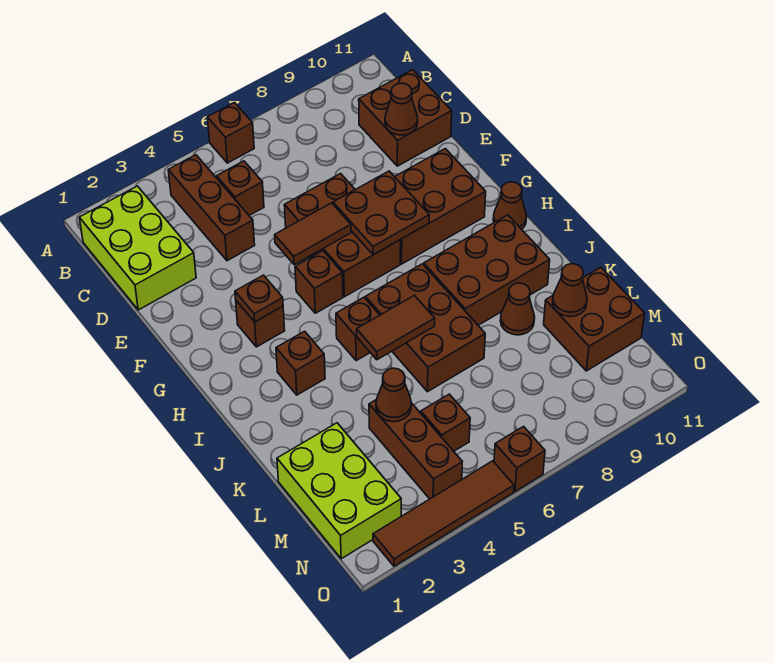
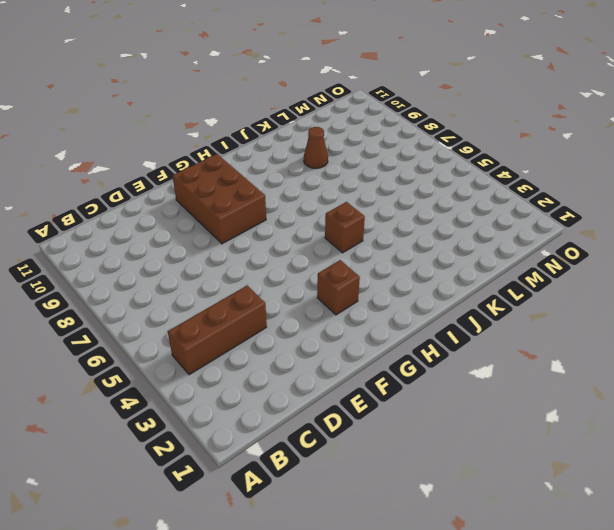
none -> brown brick A6 level 1
none -> lime brick B1:D2 level 1
none -> brown brick C5 level 1

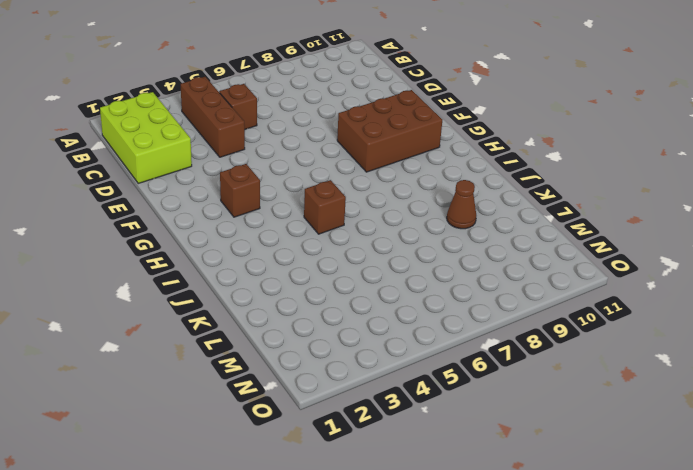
none -> brown brick A6 level 1
none -> brown brick C10:D11 level 1
none -> brown brick E6:G7 level 1

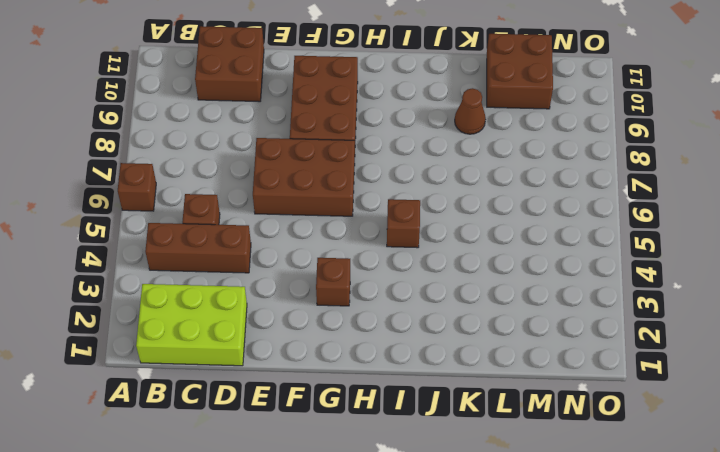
none -> brown brick G5 level 1
none -> brown cone H11 level 1
none -> brown brick I3 level 1

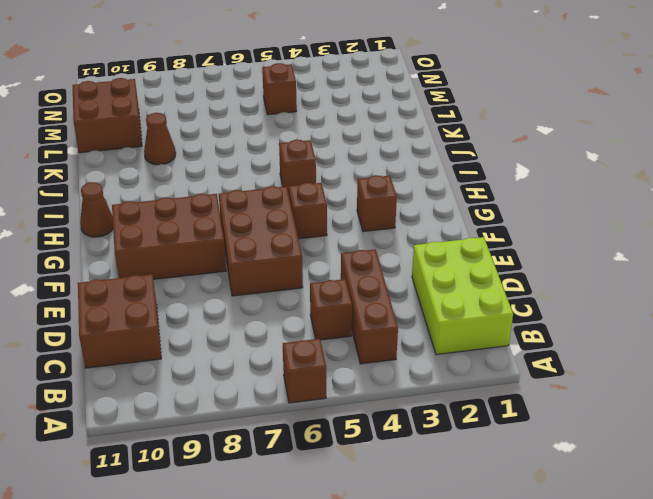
none -> brown brick I3 level 1
none -> brown brick I6:K7 level 1
none -> brown brick I8:J10 level 1

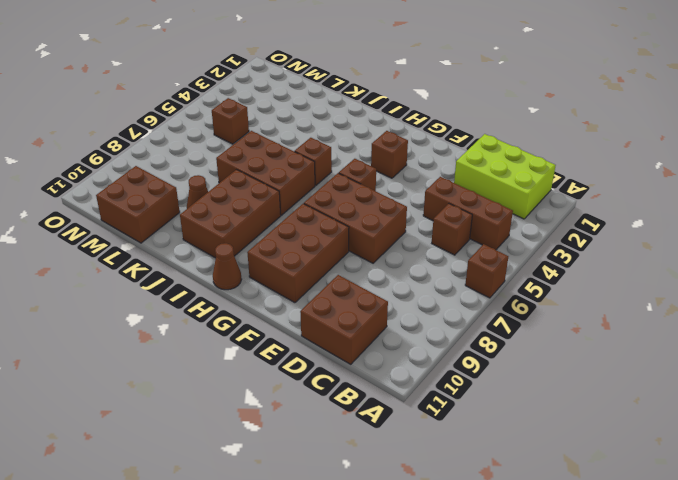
none -> brown brick I3 level 1
none -> lime brick L1:N2 level 1
none -> brown brick L4:N4 level 1

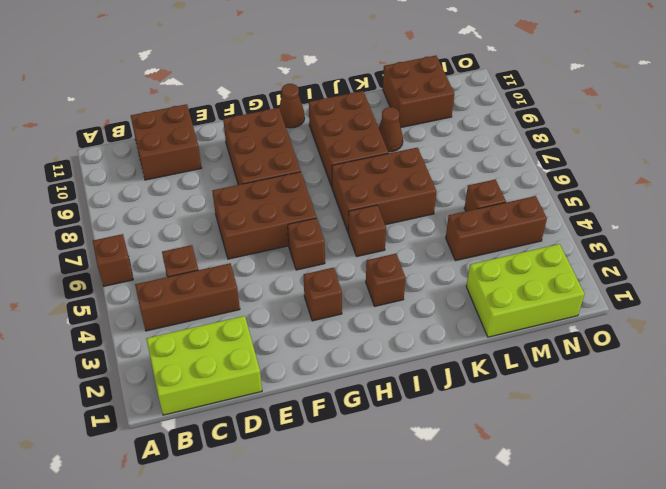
none -> brown tile O2:O5 level 1
none -> brown brick O6 level 1
none -> brown cone D10 level 2

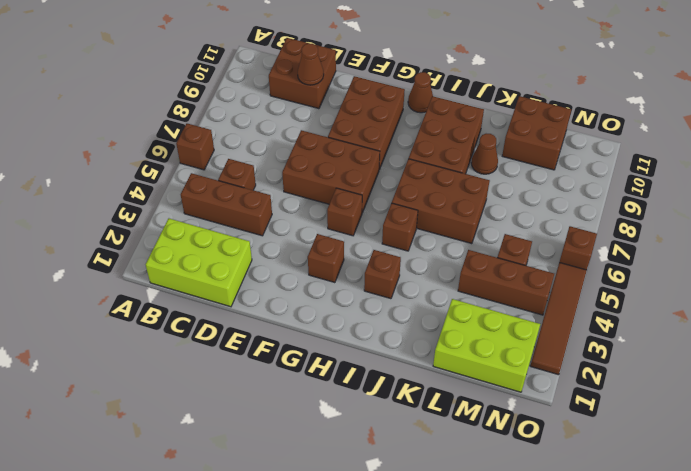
none -> brown tile F5:F6 level 2
none -> brown plate F7:G8 level 2
none -> brown plate G3 level 2

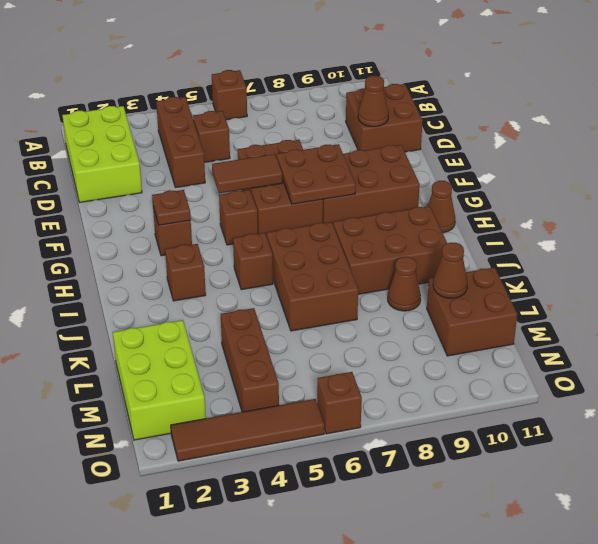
none -> brown brick M5 level 1
none -> brown tile J5:J6 level 2
none -> brown cone L4 level 2

